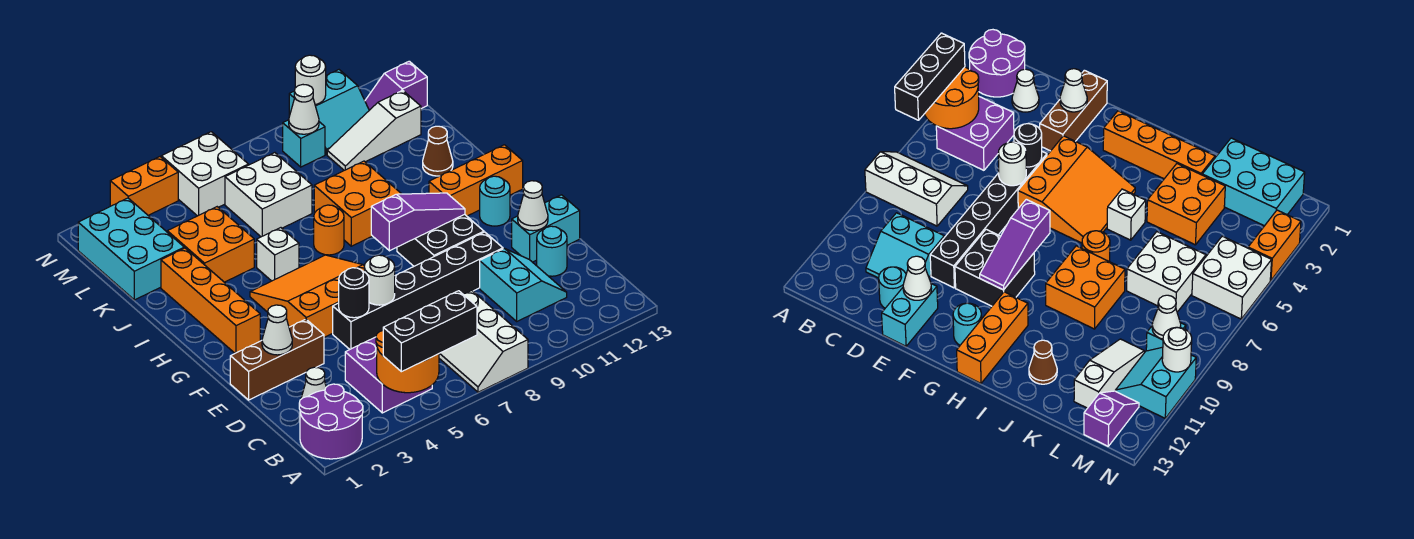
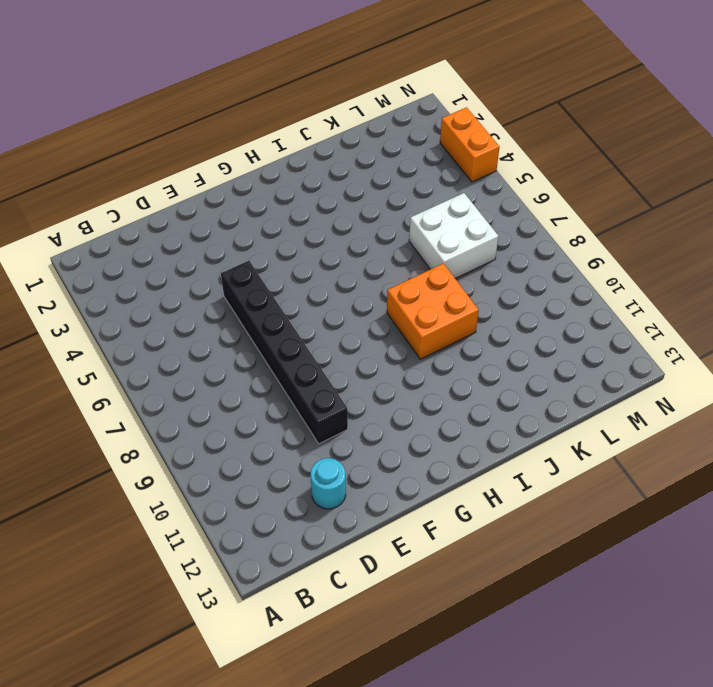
none -> purple round brick A1:B2 level 1
none -> white slope A7:C8 level 1 top 8
none -> purple brick B4:C5 level 1
none -> white cone C2 level 1

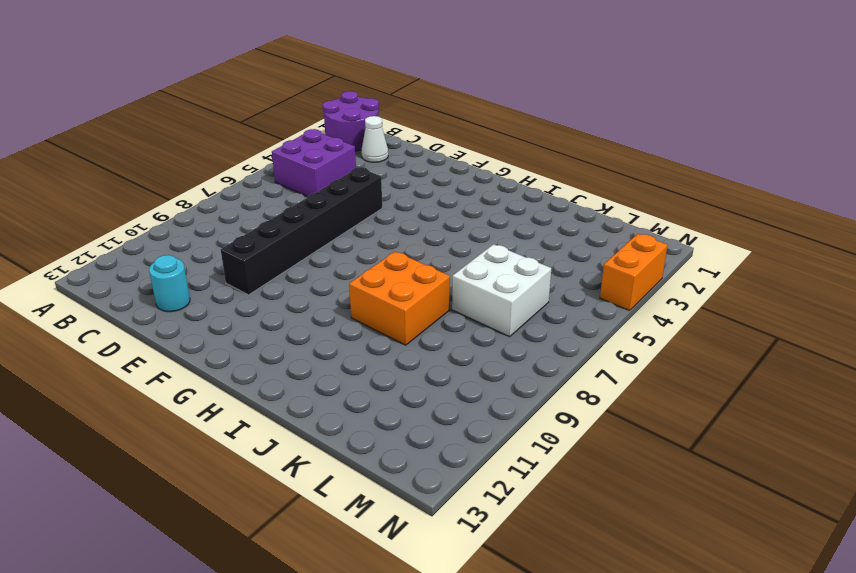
none -> white slope A7:C8 level 1 top 8
none -> cyan slope C10:D11 level 1 top 10
none -> brown brick E1:E3 level 1
none -> cyan brick E12:E13 level 1

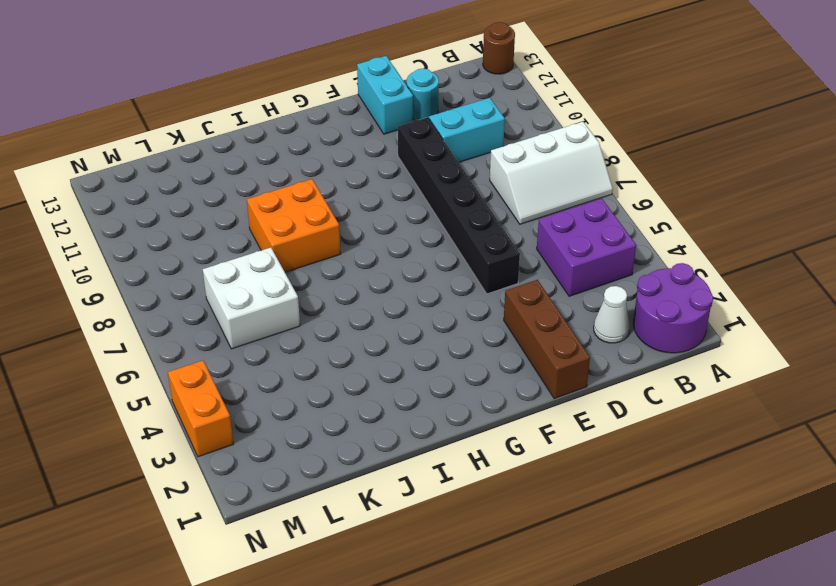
brown round brick A13 level 1 -> none
none -> orange slope F4:H6 level 1 top F
none -> black brick F9:G10 level 1
none -> orange brick G2:J2 level 1
none -> cyan round brick G12 level 1

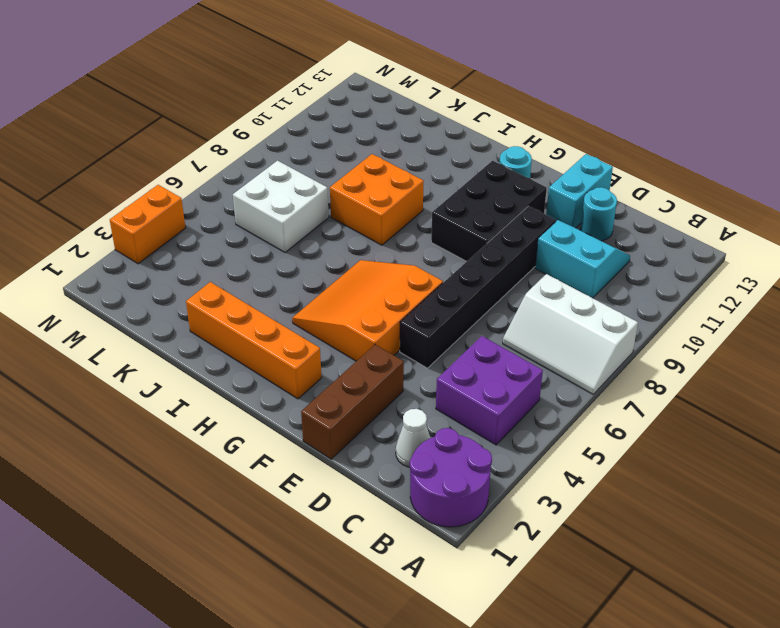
black brick F9:G11 level 1 -> black brick F9:G10 level 1
none -> orange brick H11:H13 level 1
none -> white brick I5 level 1
none -> orange round brick I7 level 1
none -> orange brick J3:K4 level 1

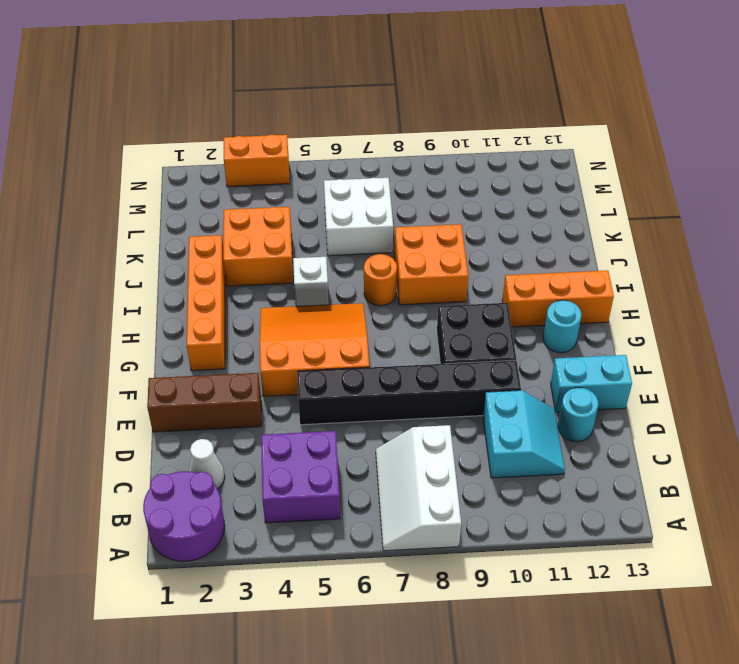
none -> brown cone J12 level 1
none -> cyan brick K1:M2 level 1
none -> white slope L10:L12 level 1 top 12
none -> white brick M5:N6 level 1

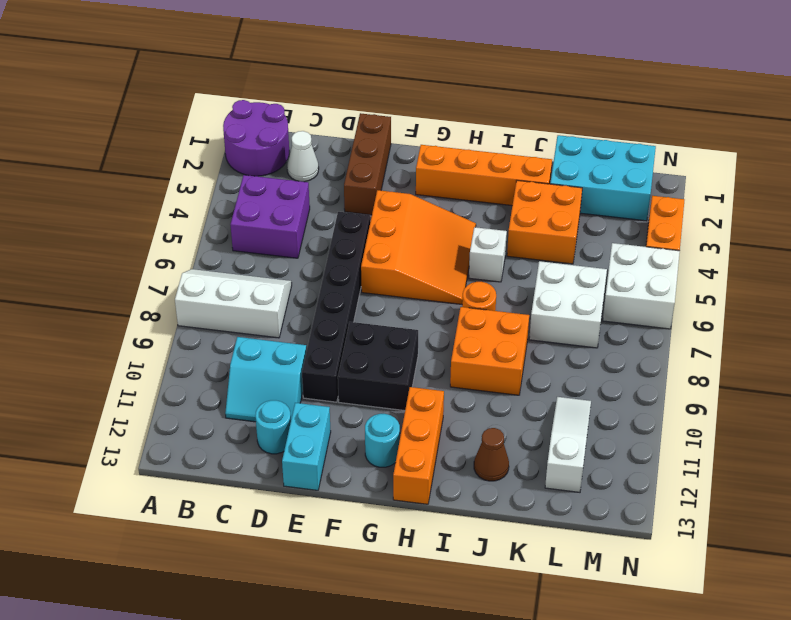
none -> cyan brick M9 level 1
none -> cyan slope M10:N11 level 1 top N
none -> purple slope M12:M13 level 1 top 13
none -> orange round brick A4:B5 level 2

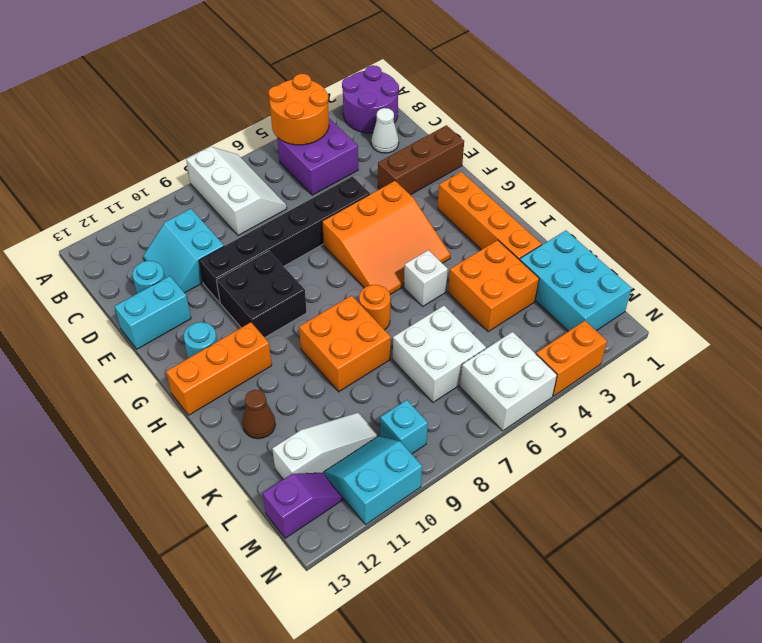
none -> white cone E2 level 2
none -> black round brick E5 level 2
none -> white round brick E6 level 2
none -> white cone E12 level 2

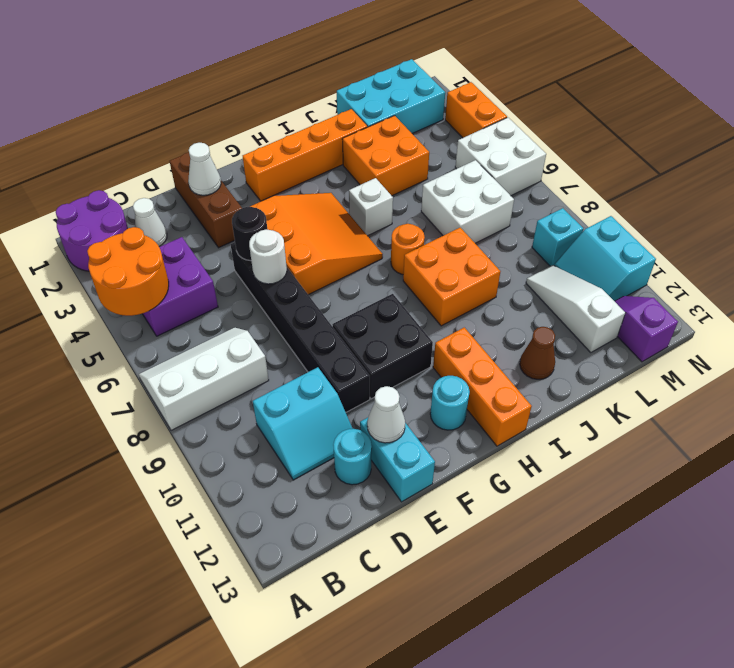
none -> purple slope G8:G10 level 2 top 8
none -> white cone M9 level 2
none -> white round brick N10 level 2
none -> black brick A4:A6 level 3

